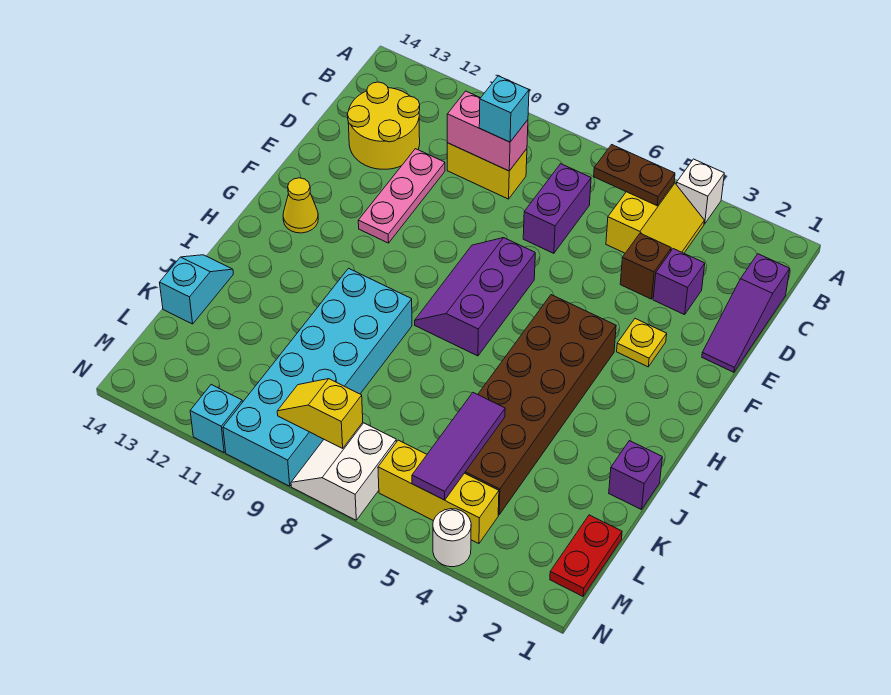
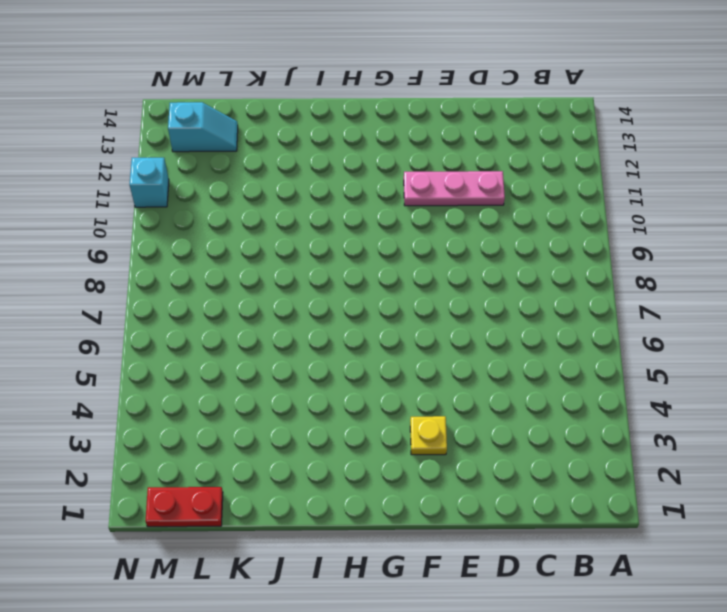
cyan slope L13:M13 level 1 top M -> cyan slope J14:K14 level 1 top K
none -> white brick A4 level 1
none -> yellow slope B4:C5 level 1 top 5
none -> purple slope C1:E1 level 1 top C

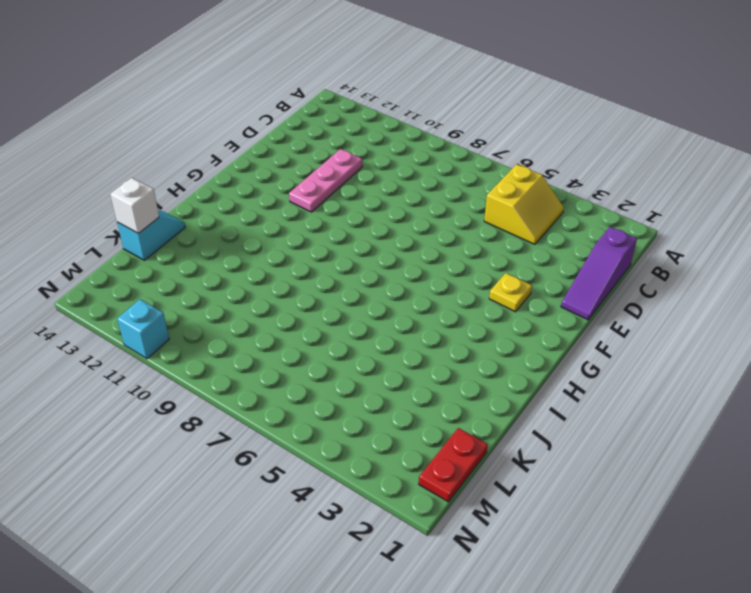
white brick K14 level 2 -> white brick A4 level 1
none -> purple brick C7:D7 level 1
none -> yellow brick C9:C10 level 1
none -> yellow round brick C12:D13 level 1

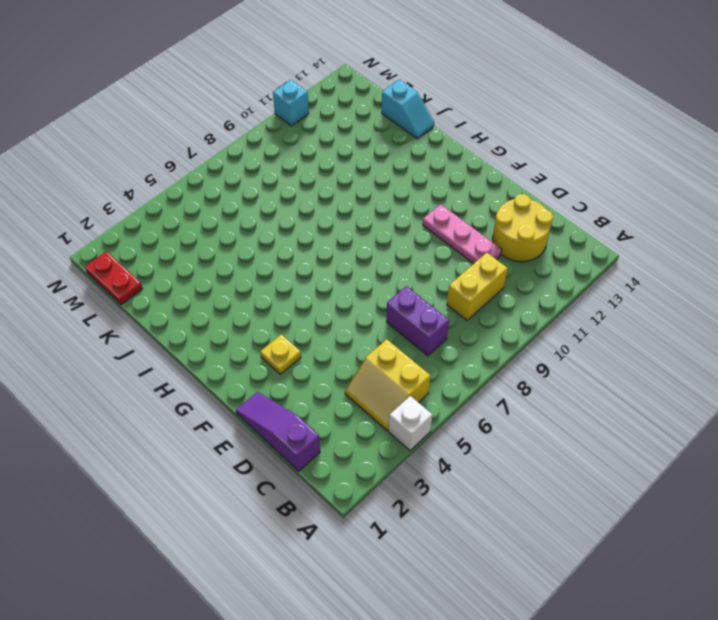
none -> purple brick D3 level 1
none -> brown brick D4 level 1
none -> purple slope F7:H8 level 1 top 7

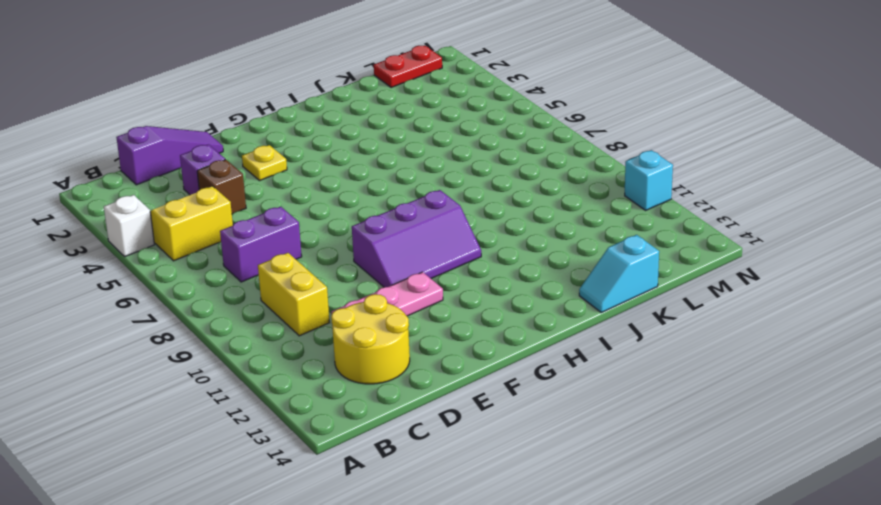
purple slope F9:H10 level 1 top 9 -> purple slope F7:H8 level 1 top 7
none -> brown brick G4:L5 level 1
none -> yellow cone G13 level 1
none -> cyan brick I9:N10 level 1

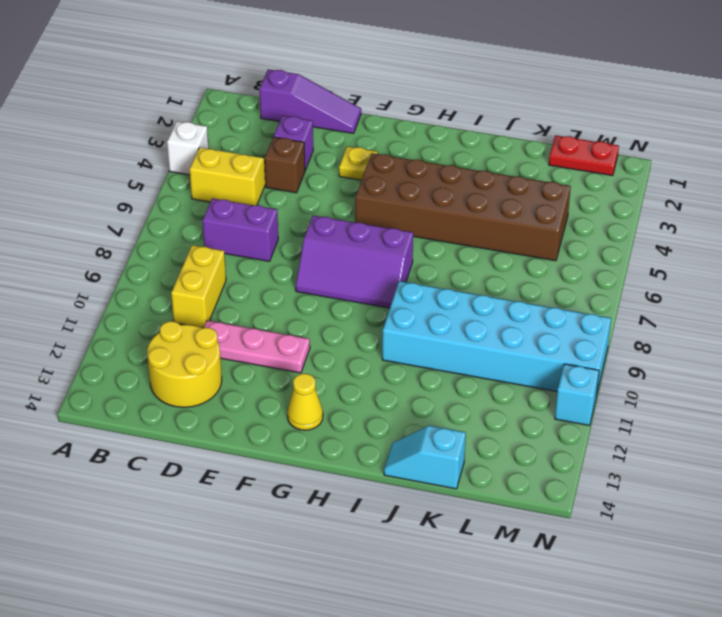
none -> purple brick J1 level 1
none -> yellow brick M4:M6 level 1
none -> white slope M7:N8 level 1 top 7

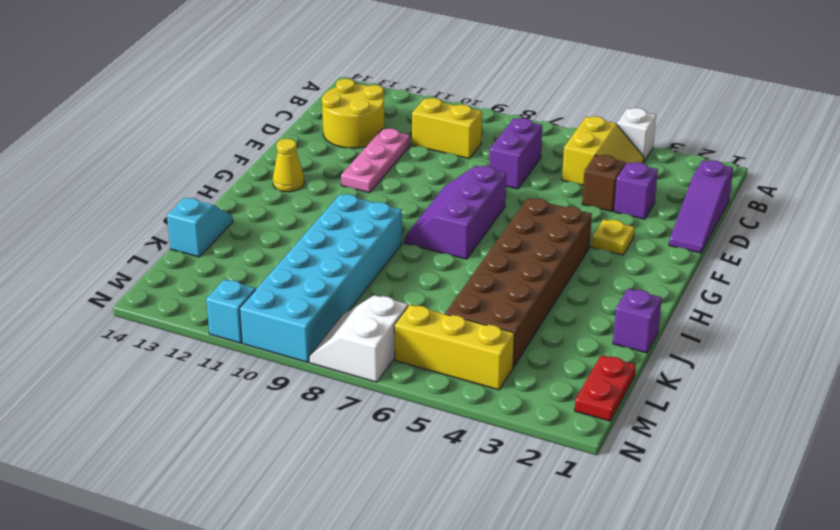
none -> white round brick N4 level 1
none -> brown plate B5:B6 level 2
none -> pink brick C9:C10 level 2

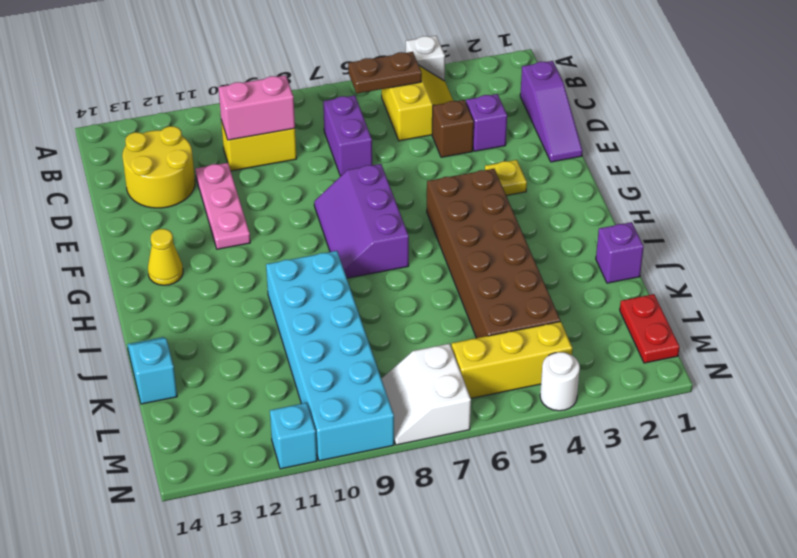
none -> purple tile K5:M5 level 2
none -> yellow slope M8:M9 level 2 top 8
none -> cyan brick C9 level 3

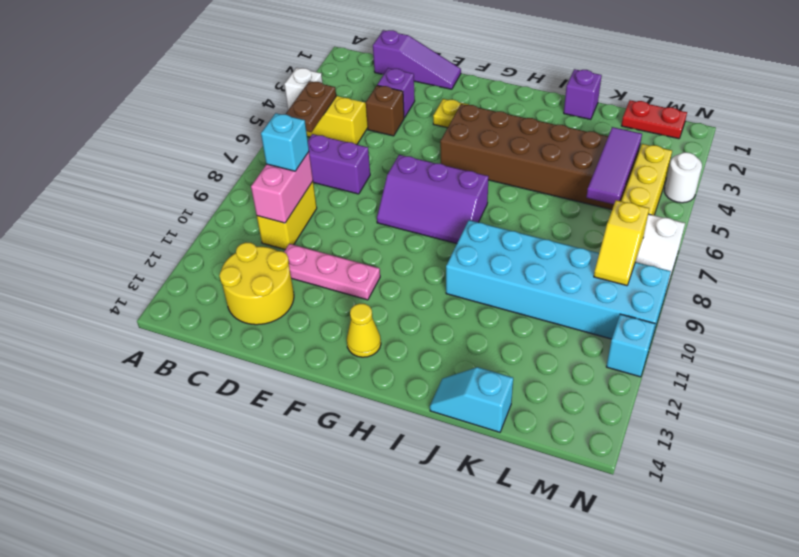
purple tile L4:L6 level 2 -> purple tile K5:M5 level 2

